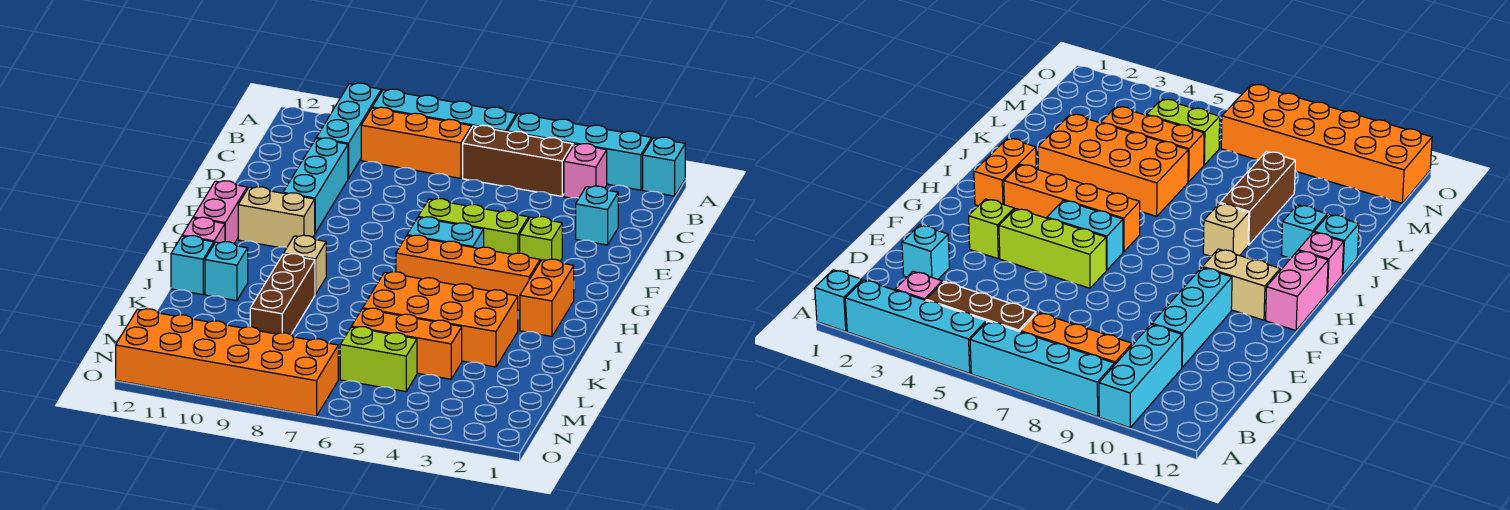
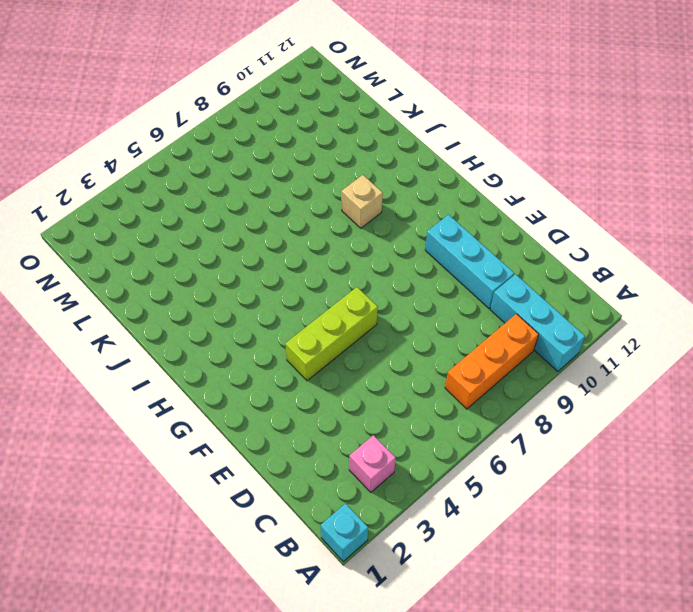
none -> cyan brick A2:A5 level 1
none -> cyan brick A6:A9 level 1
none -> brown brick B4:B6 level 1

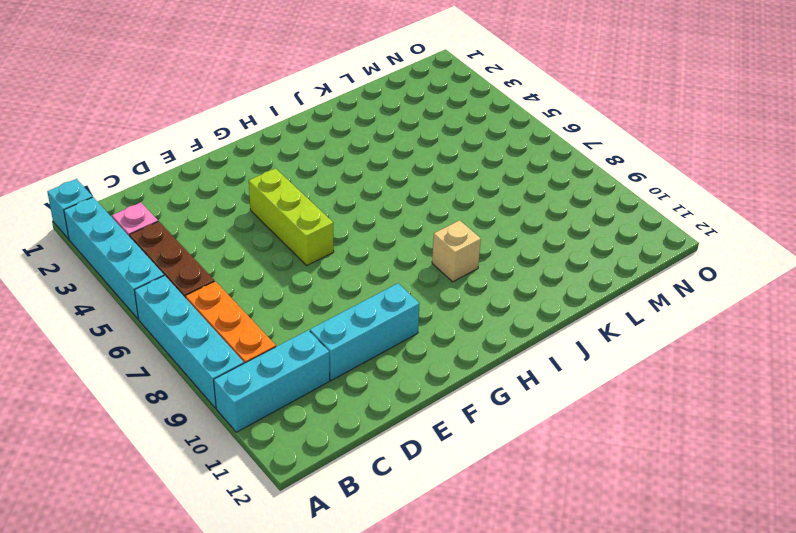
none -> cyan brick D2 level 1
none -> lime brick F3 level 1
none -> cyan brick G5:G6 level 1

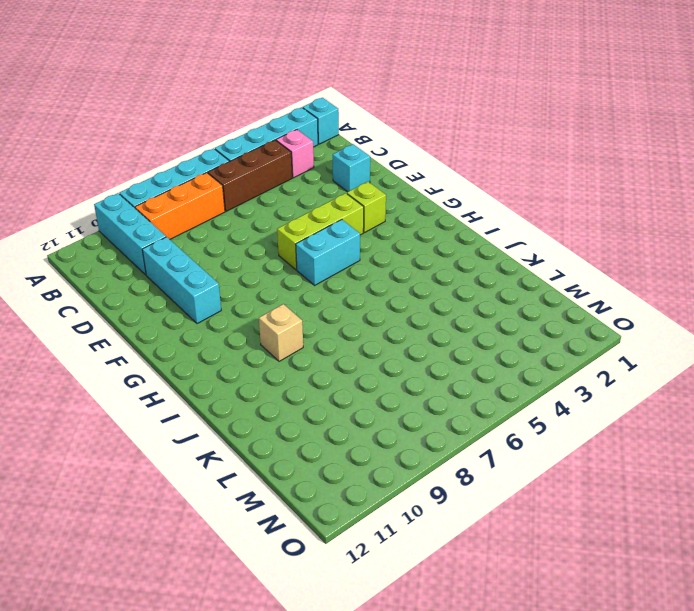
none -> tan brick G10:G11 level 1
none -> pink brick G12:H12 level 1
none -> orange brick H2:I2 level 1

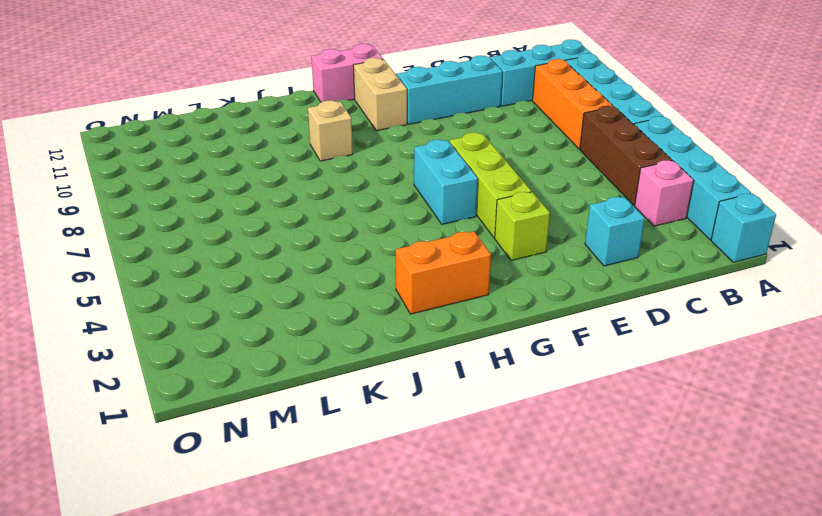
none -> orange brick H3:H6 level 1
none -> pink brick I12 level 1
none -> orange brick J3:K6 level 1

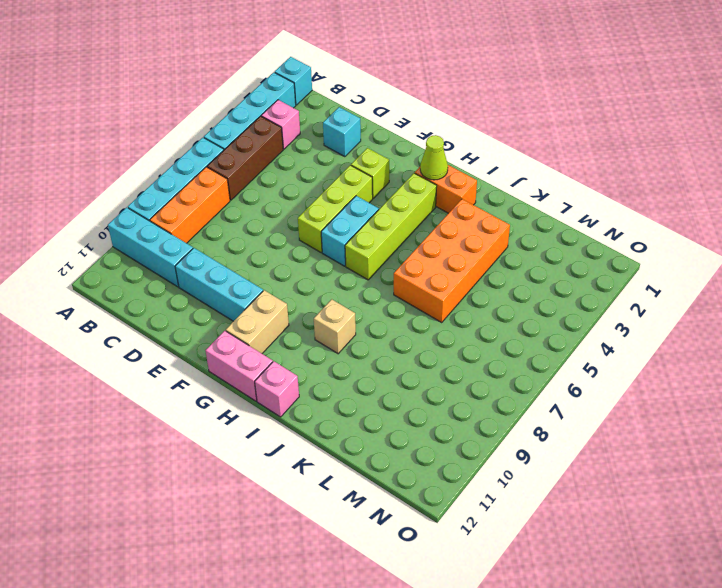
lime cone H2 level 2 -> none
lime brick H3:H6 level 1 -> orange brick H3:H6 level 1
none -> brown brick J9:L9 level 1
none -> cyan brick J11 level 1
none -> cyan brick J12 level 1

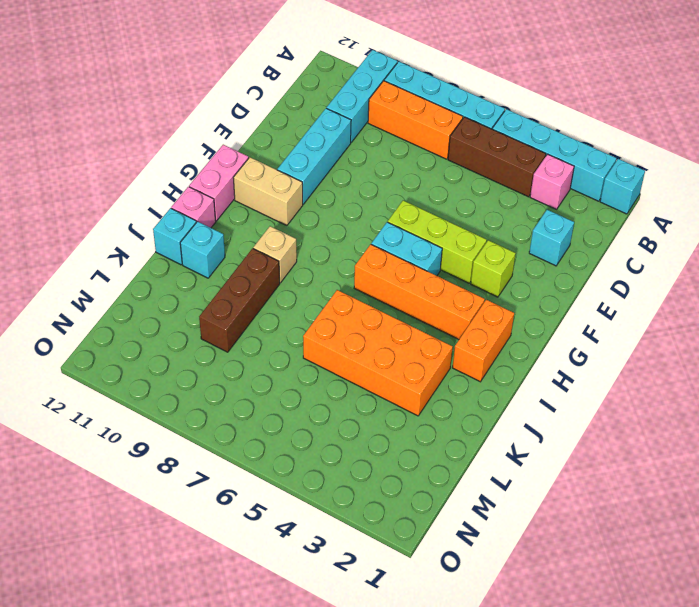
none -> orange brick L4:L6 level 1
none -> lime brick M5:M6 level 1
none -> orange brick N7:O12 level 1

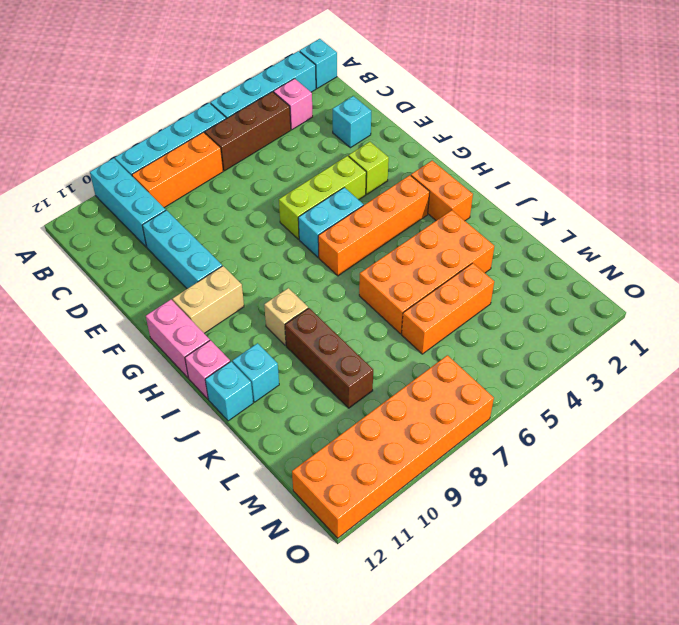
none -> lime brick M5:M6 level 1

